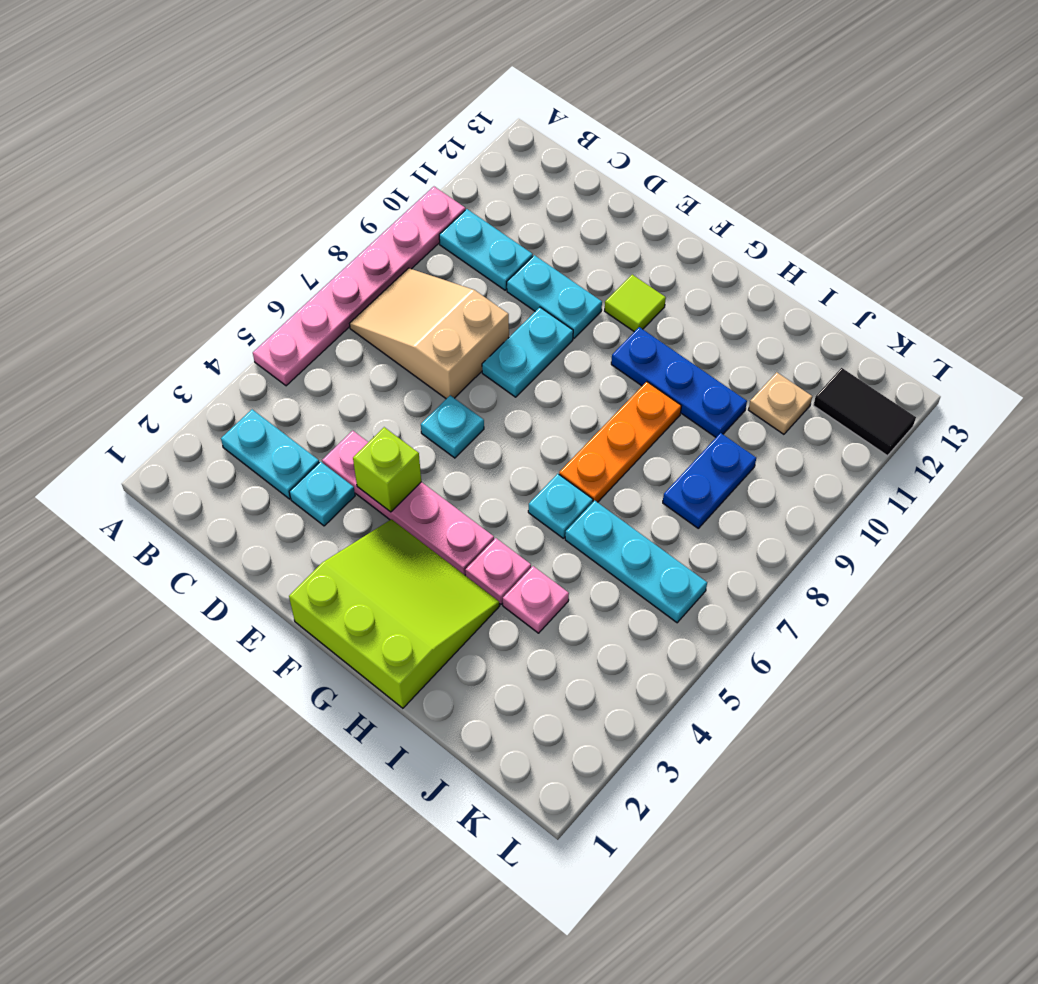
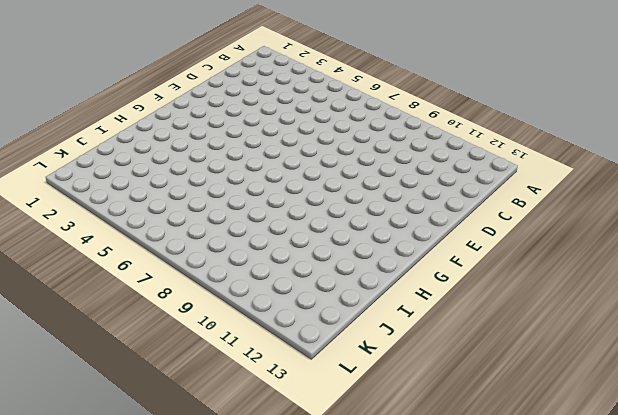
none -> pink plate A5:A10 level 1
none -> cyan plate B3:C3 level 1
none -> tan slope B7:D8 level 1 top D

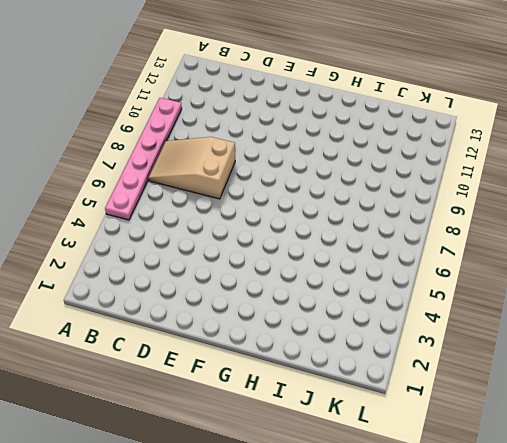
none -> cyan plate B3:C3 level 1
none -> cyan plate B10:C10 level 1
none -> cyan plate D3 level 1

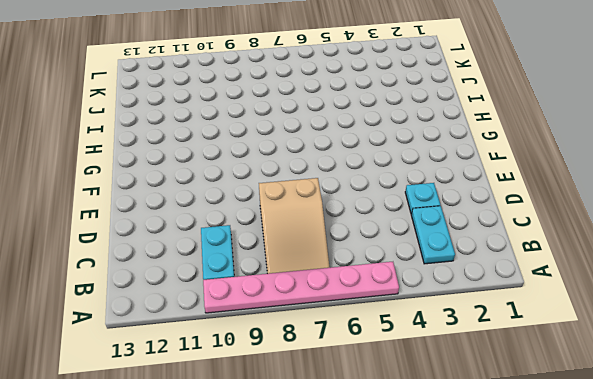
none -> pink plate D4:G4 level 1
none -> cyan plate D10:E10 level 1
none -> cyan plate E6 level 1

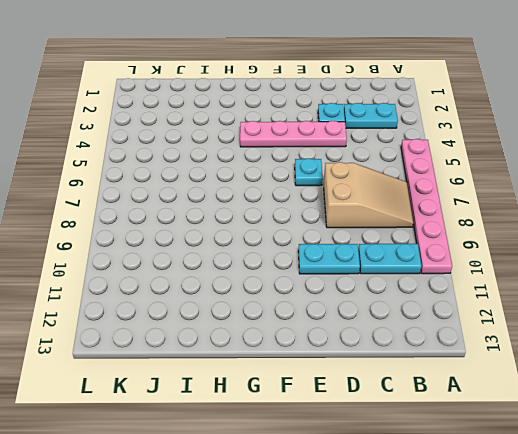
none -> cyan plate E8:E9 level 1
none -> lime slope F1:H3 level 1 top 1
none -> lime tile F11 level 1

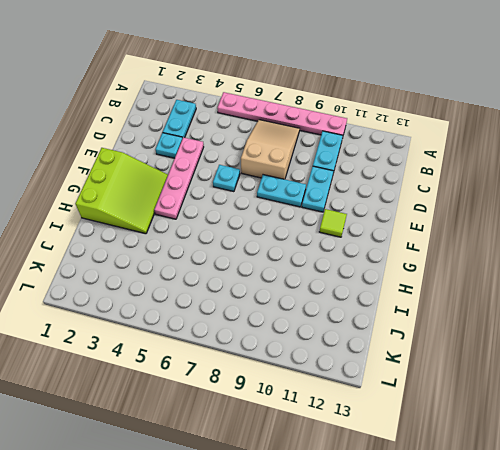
none -> blue plate G10:I10 level 1
none -> pink plate H4 level 1
none -> cyan plate H6 level 1

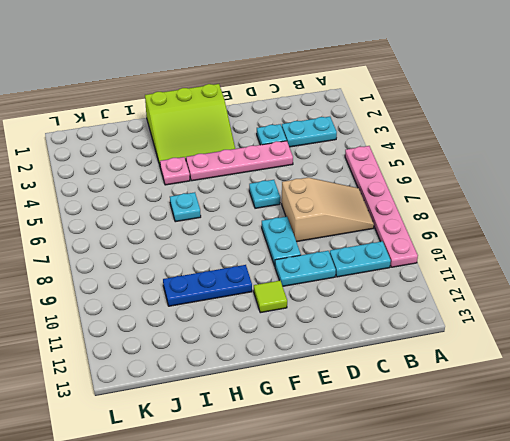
none -> orange plate H7:H9 level 1
none -> pink plate I4 level 1
none -> cyan plate I6:K6 level 1

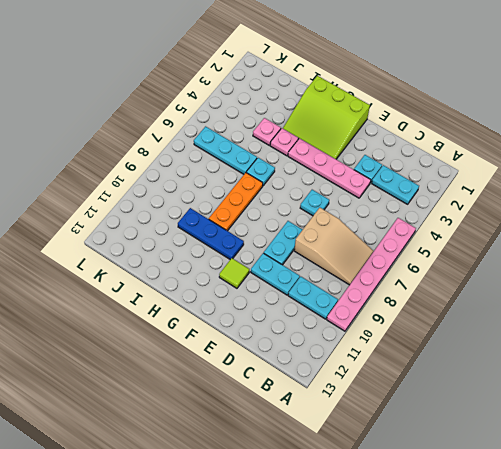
none -> blue plate J8:J9 level 1
none -> tan plate J11 level 1
none -> black tile K12:L12 level 1

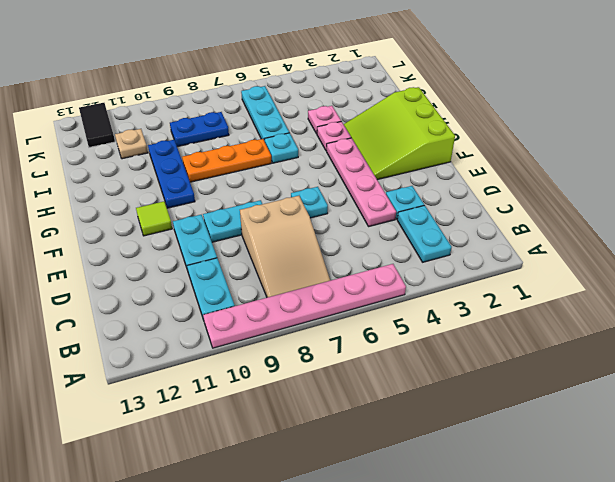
none -> lime brick E4 level 2

